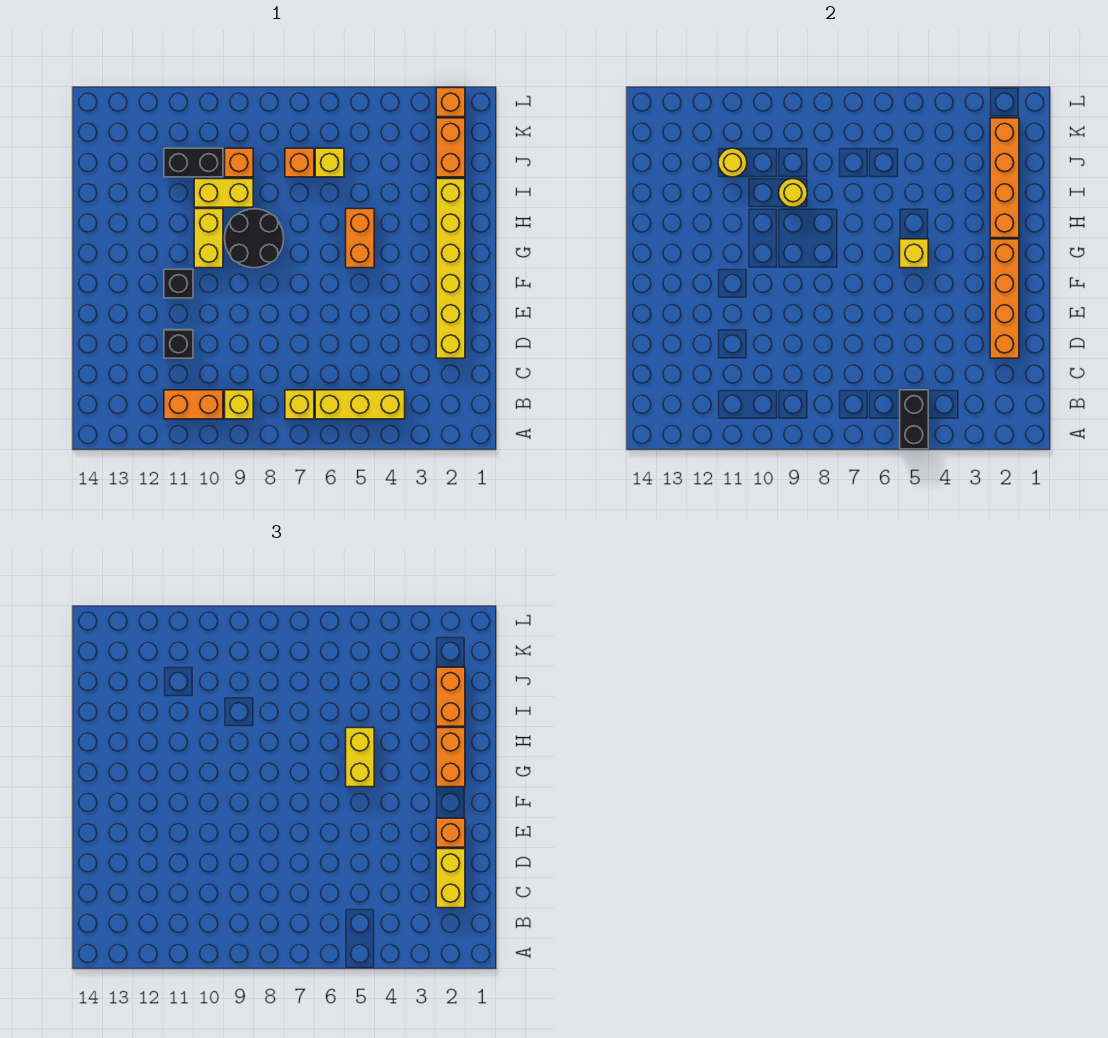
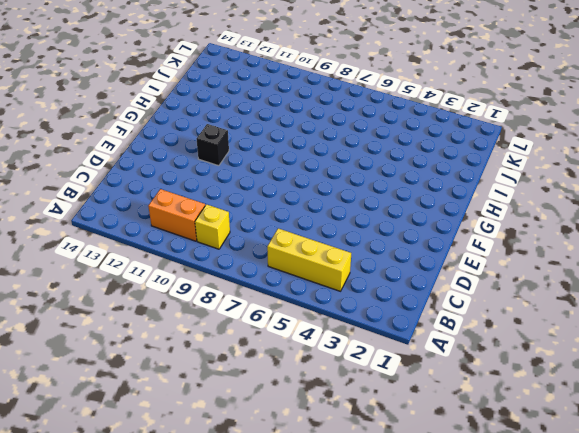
none -> yellow brick B7 level 1
none -> yellow brick D2:I2 level 1
none -> black brick D11 level 1

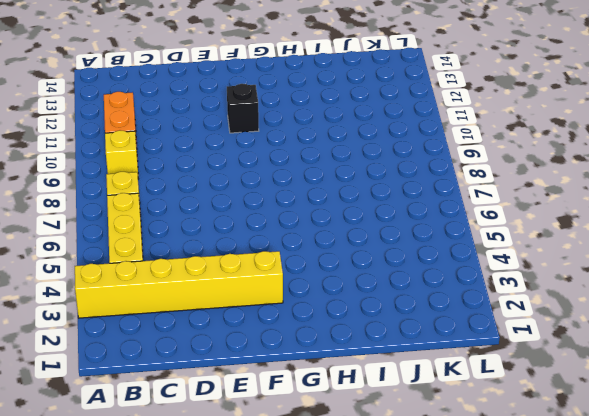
yellow brick A3:F3 level 1 -> yellow brick D2:I2 level 1
none -> black brick D11 level 1
none -> orange brick G5:H5 level 1
none -> black round brick G8:H9 level 1

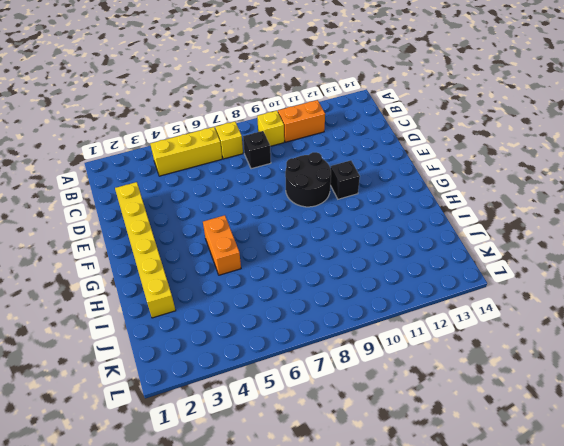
black brick C8 level 1 -> black brick D11 level 1
black round brick E9:F10 level 1 -> black round brick G8:H9 level 1
none -> yellow brick G10:H10 level 1
none -> yellow brick I9:I10 level 1
none -> orange brick J2:K2 level 1

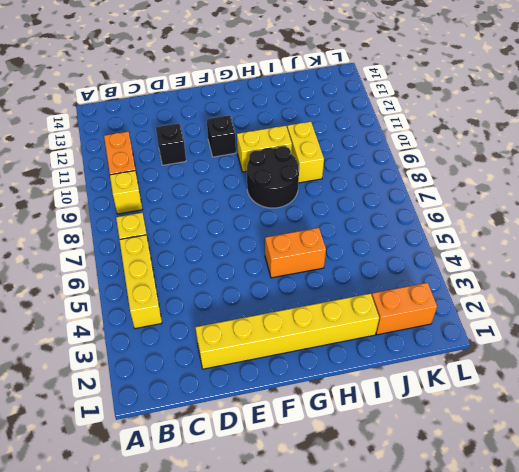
none -> yellow brick J6 level 1
none -> orange brick J7 level 1
none -> orange brick J9 level 1

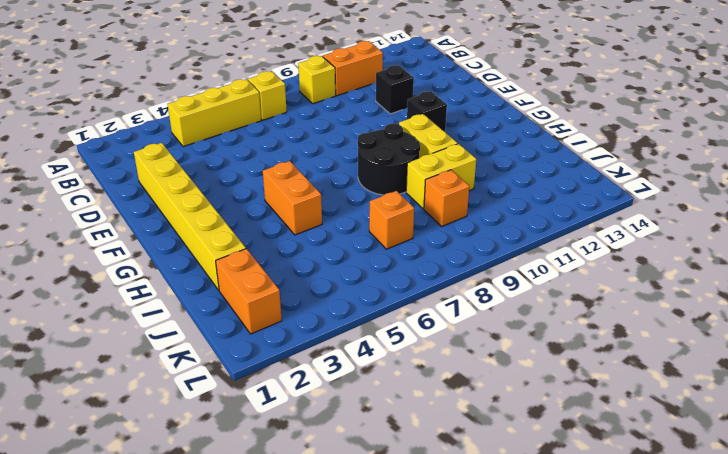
none -> yellow brick J6 level 1
none -> black brick J10:J11 level 1
none -> orange brick L2 level 1

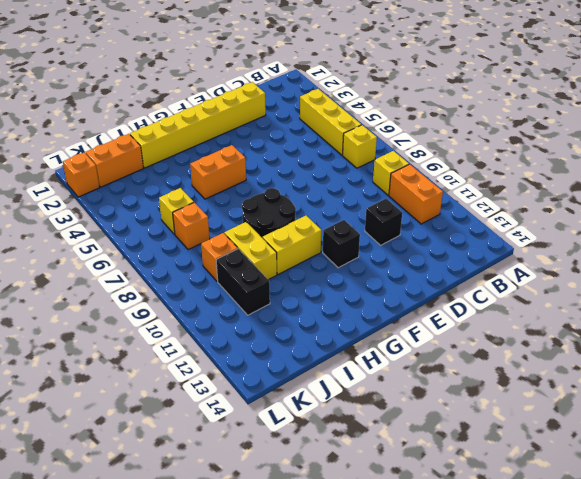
none -> black brick A5:B5 level 2
none -> orange brick D2:G2 level 2
none -> yellow brick G5 level 2

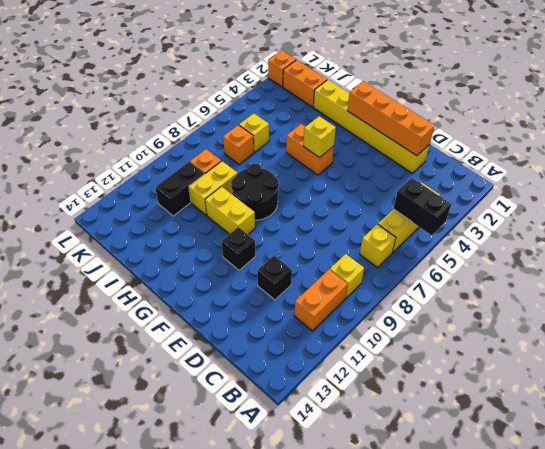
none -> orange brick H2:K2 level 2
none -> yellow round brick I9 level 2
none -> yellow round brick J11 level 2

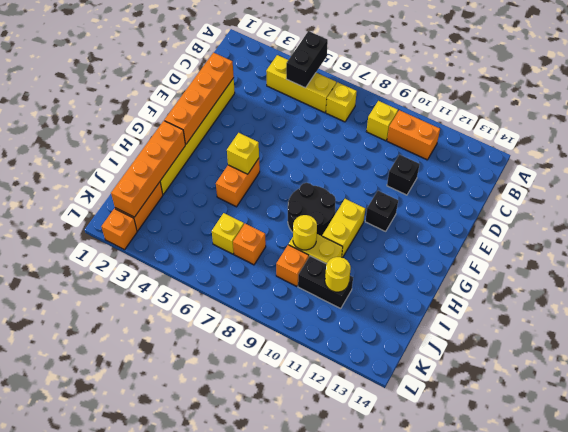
none -> yellow brick C2:D2 level 3
none -> orange brick E2 level 3
none -> orange brick G2:H2 level 3

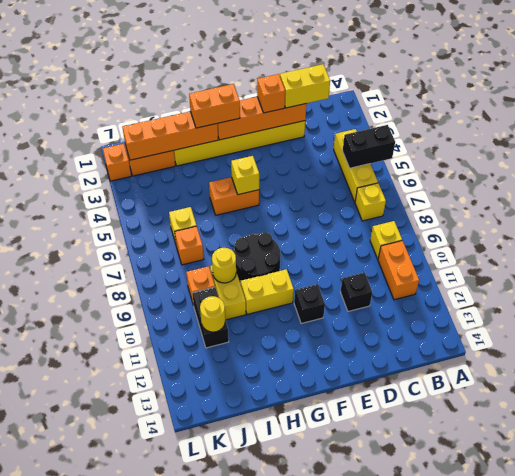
none -> yellow brick G5:H5 level 3
none -> orange brick I2:J2 level 3

